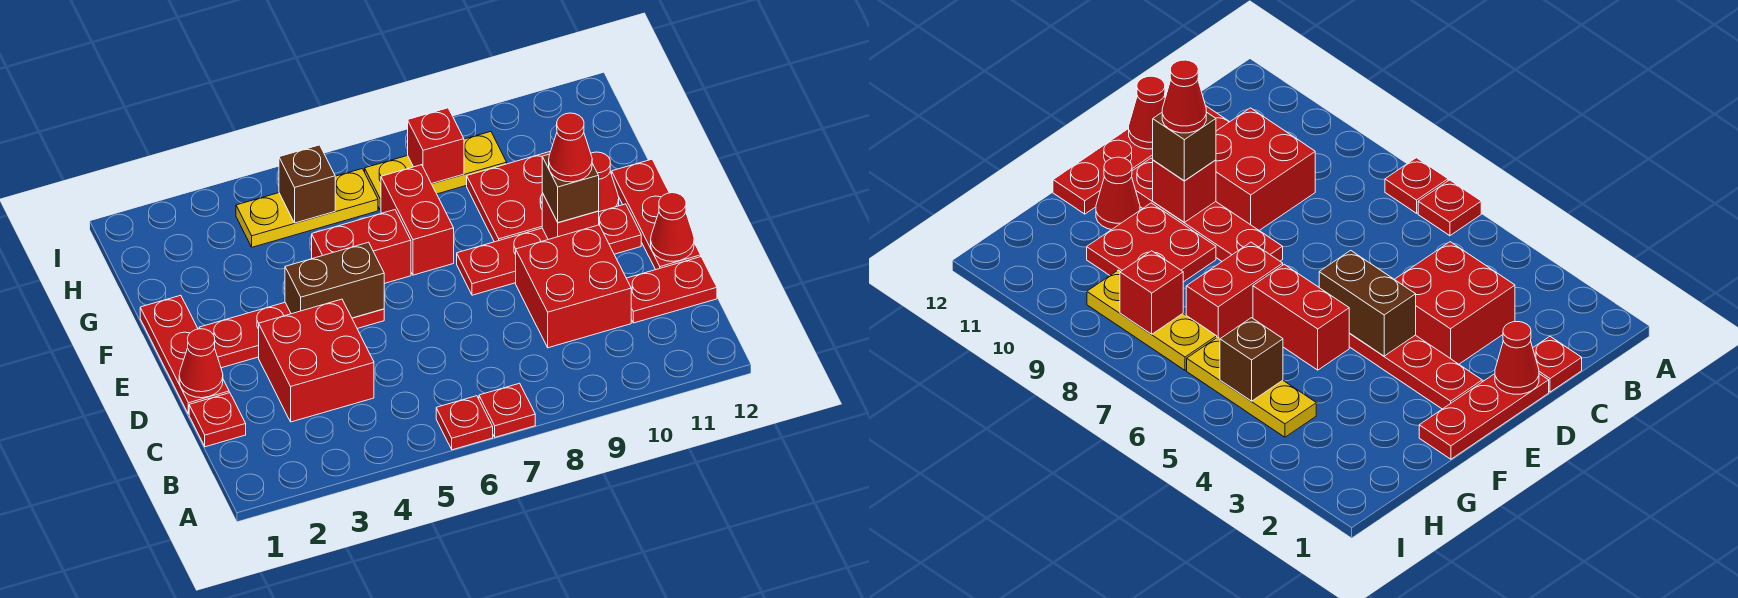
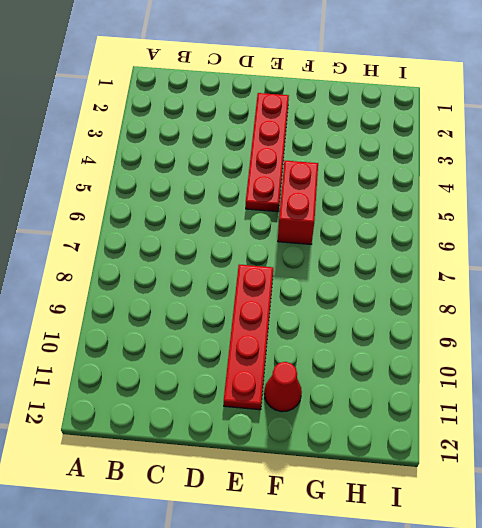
none -> red plate A6 level 1
none -> red plate A7 level 1
none -> red plate C1 level 1

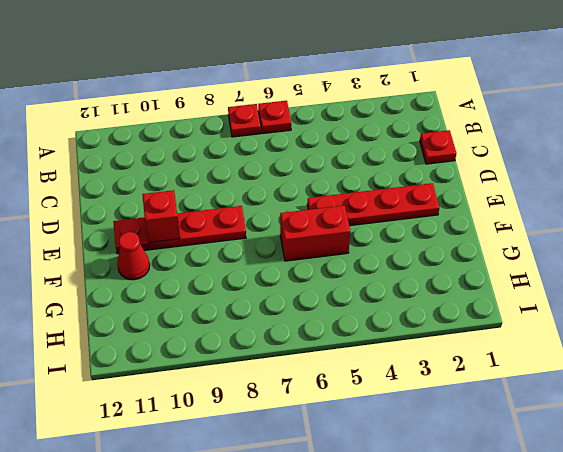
none -> red brick C3:D4 level 1
none -> red brick C9:D10 level 1
none -> red plate C11:C12 level 1

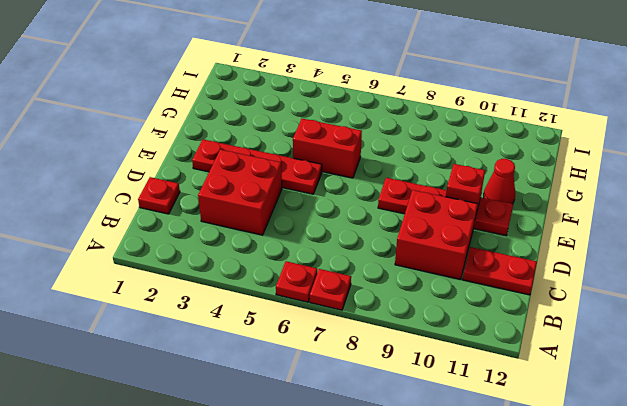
none -> red plate D1:F1 level 1
none -> red plate D12:F12 level 1
none -> red brick F7:G7 level 1

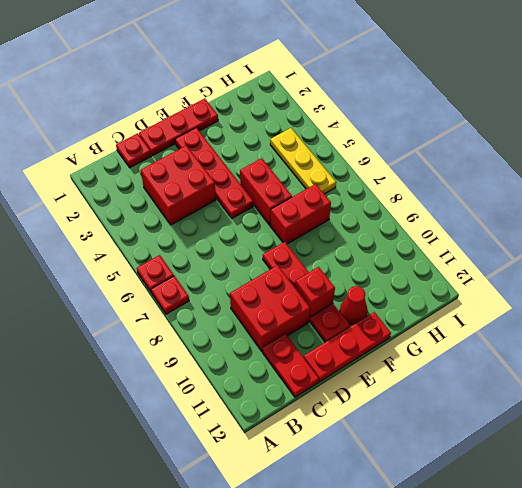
none -> red plate F9:G10 level 1
none -> yellow plate H7:H9 level 1
none -> red cone D1 level 2

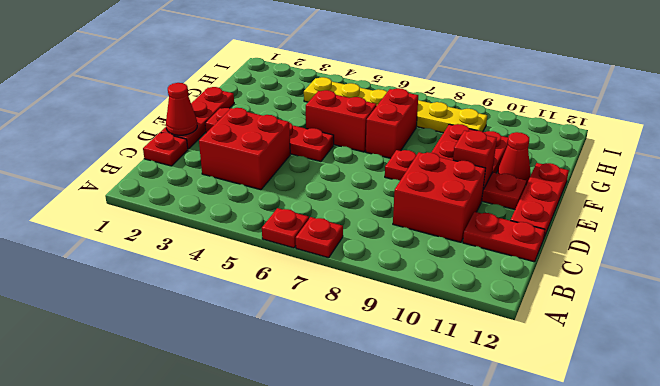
none -> red cone D12 level 2
none -> brown brick E4:E5 level 2
none -> brown brick H5 level 2

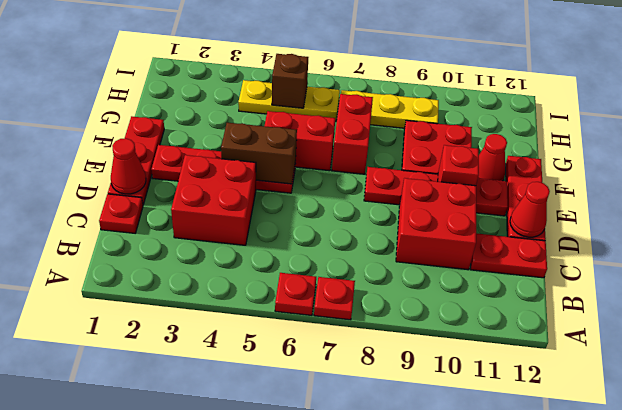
none -> red brick H8 level 2
none -> brown brick E10 level 3
none -> red cone E10 level 4

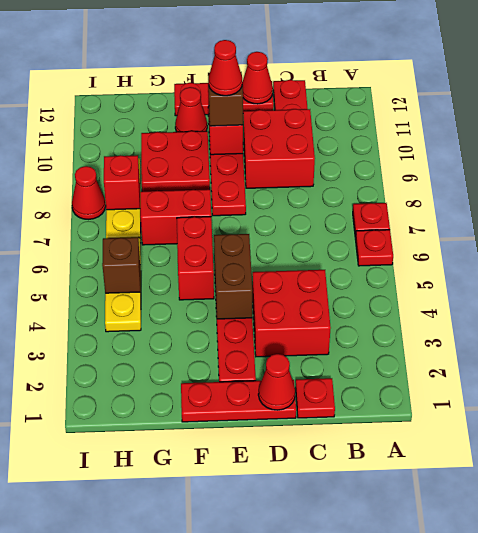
red cone I8 level 1 -> none

